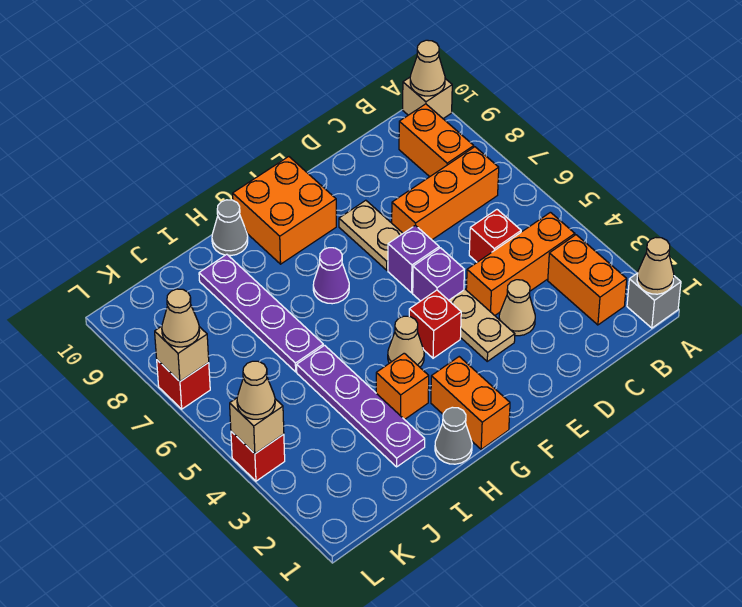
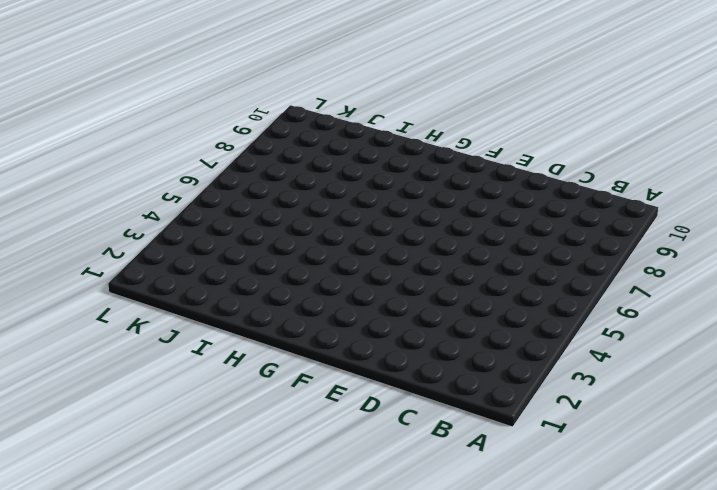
none -> grey brick A1 level 1
none -> tan brick A10 level 1
none -> orange brick B2:B3 level 1
none -> orange brick B4:D4 level 1

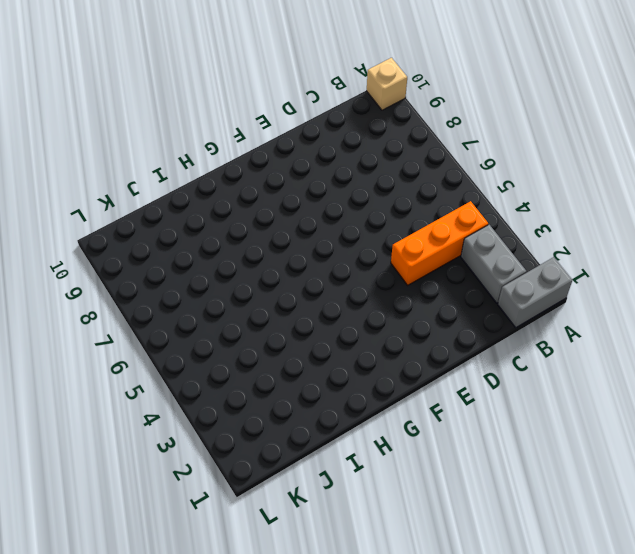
grey brick A1:B1 level 1 -> grey brick A1 level 1
grey brick B2:B3 level 1 -> orange brick B2:B3 level 1
none -> orange brick B7:D7 level 1
none -> orange brick B8:B9 level 1
none -> red brick C5 level 1
none -> tan cone D3 level 1

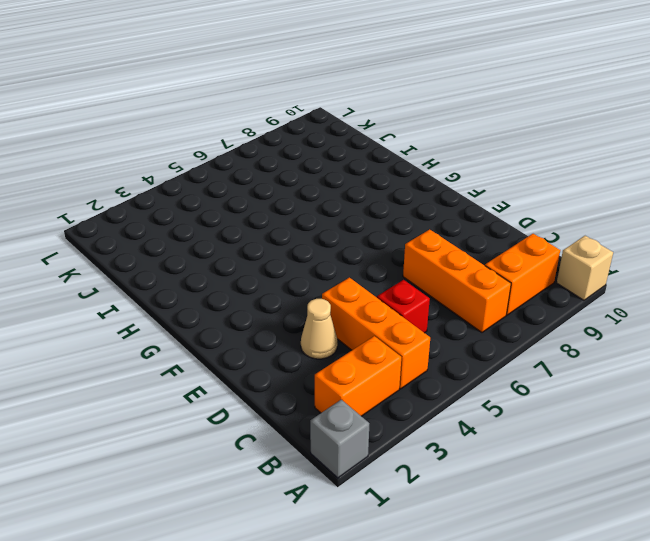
none -> tan plate E3:E4 level 1
none -> purple brick E5 level 1
none -> purple brick E6 level 1
none -> tan plate E7:E8 level 1

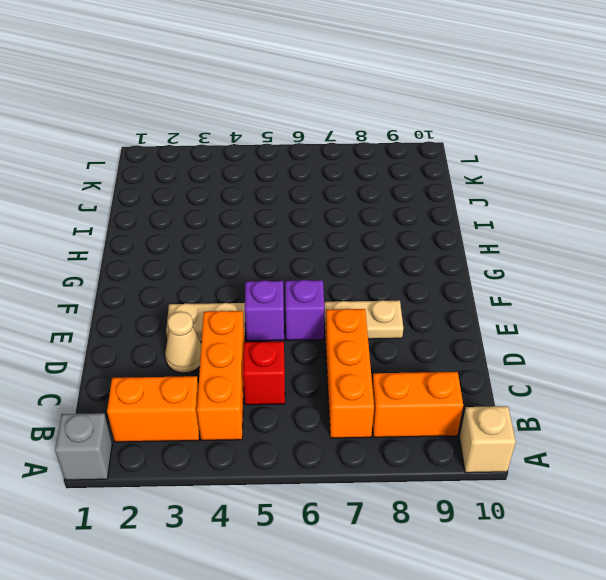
none -> red brick F4 level 1
none -> orange brick F9:G10 level 1
none -> orange brick G1:G2 level 1
none -> tan cone G4 level 1

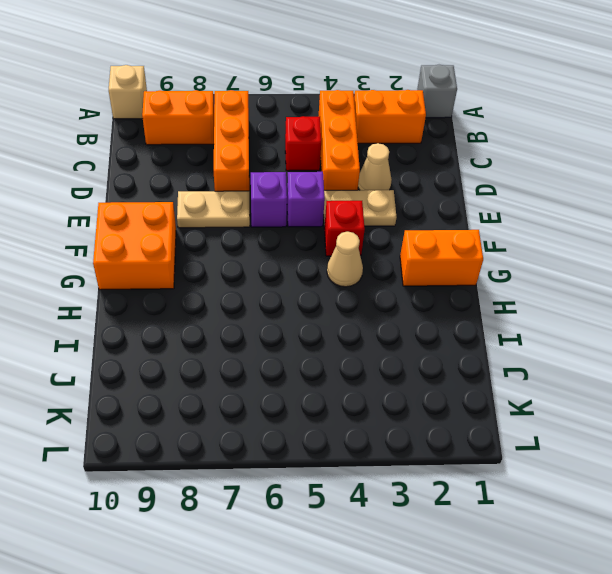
none -> purple cone G7 level 1
none -> grey cone H1 level 1
none -> orange brick H3 level 1
none -> grey cone H10 level 1

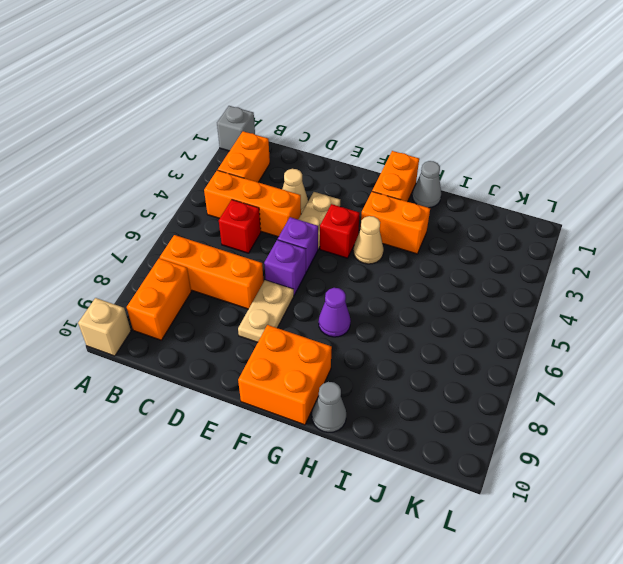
orange brick G3:H3 level 1 -> orange brick H3 level 1
none -> purple plate I2:I5 level 1
none -> purple plate I6:I9 level 1
none -> red brick L4 level 1
none -> red brick L7 level 1

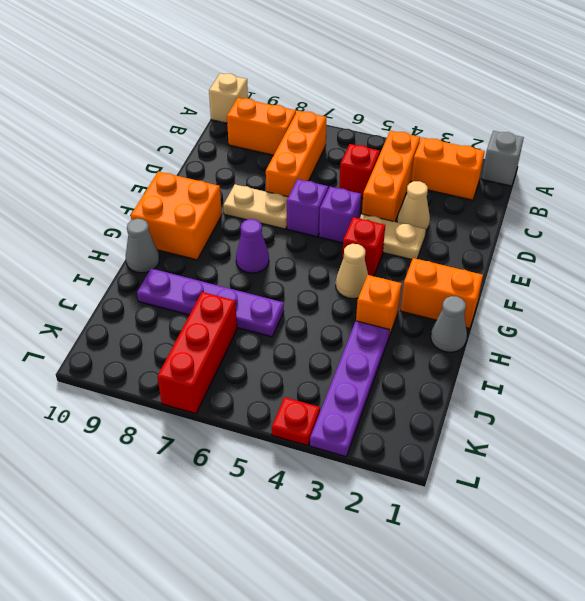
purple plate I3:L3 level 1 -> purple plate I2:I5 level 1
red brick J7:L7 level 1 -> red brick L7 level 1
red plate L4 level 1 -> red brick L4 level 1
none -> tan cone A1 level 2
none -> tan cone A10 level 2
none -> tan brick L4 level 2
none -> tan brick L7 level 2

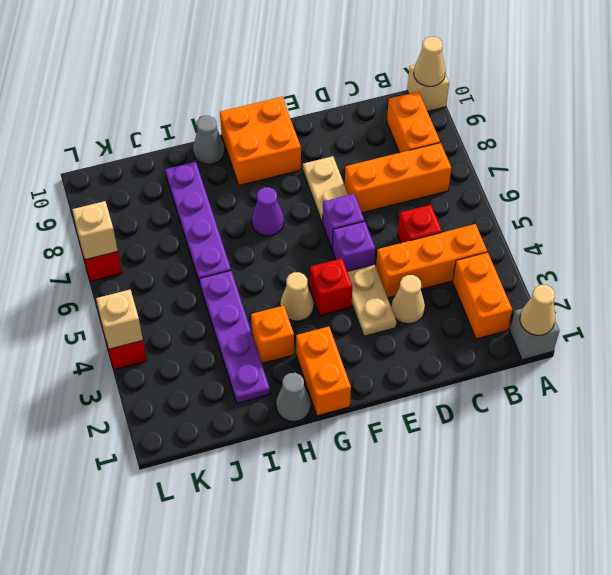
none -> tan cone L4 level 3
none -> tan cone L7 level 3

